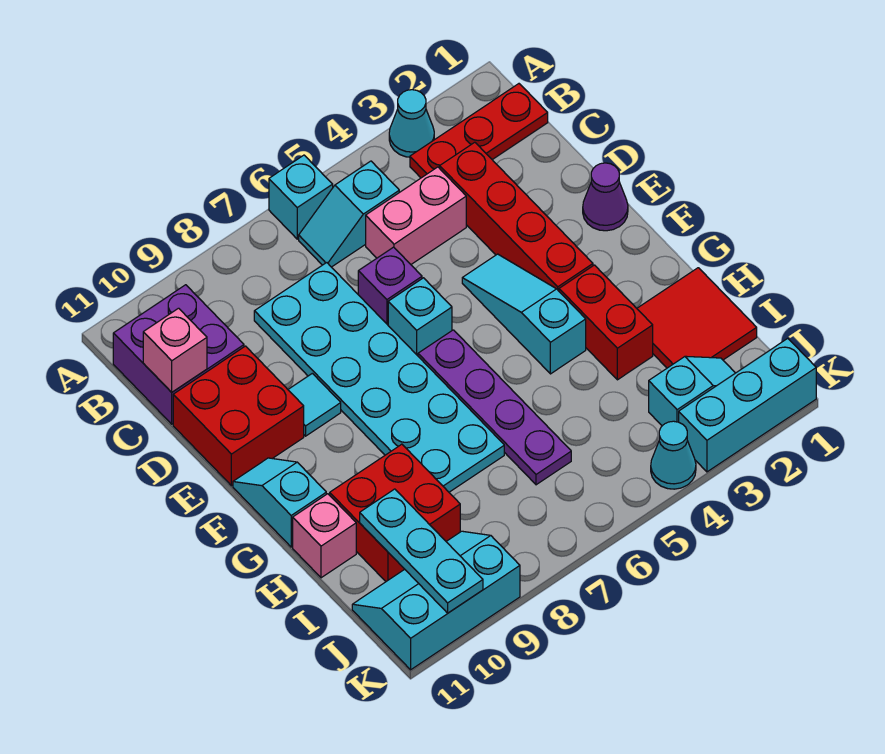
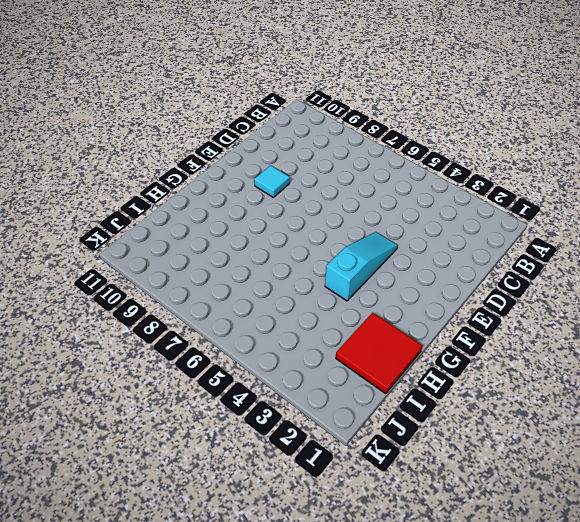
none -> cyan cone A3 level 1
none -> cyan brick A6 level 1
none -> red plate B1:B3 level 1

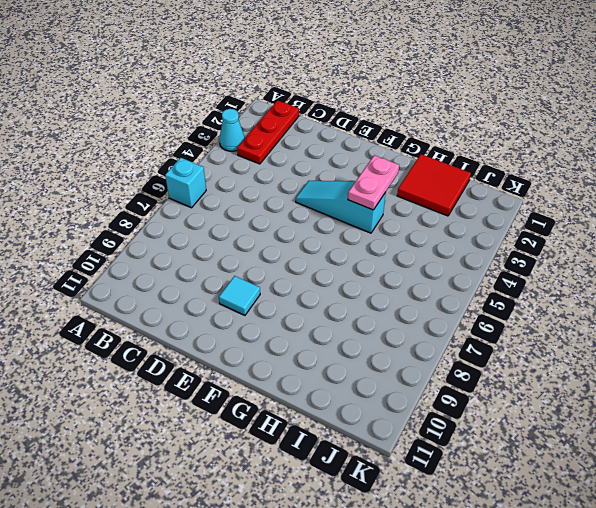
pink plate G3:G4 level 2 -> none
none -> cyan slope B5:B6 level 1 top 5
none -> purple brick B10:C11 level 1
none -> red brick C3:F3 level 1

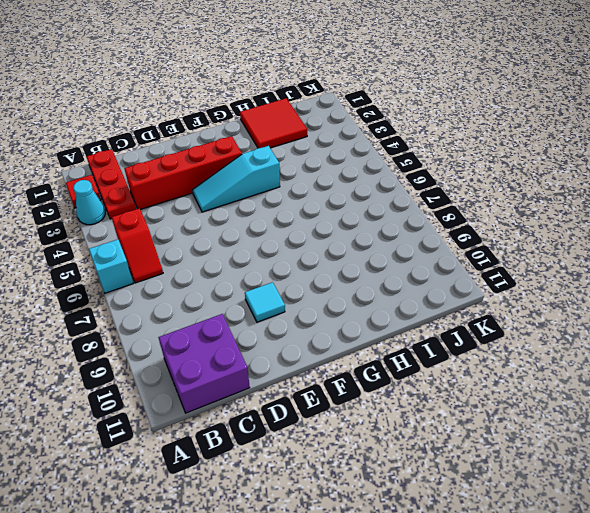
red tile A2 level 1 -> none
red slope B5:B6 level 1 top 5 -> cyan slope B5:B6 level 1 top 5
none -> pink brick C4:C5 level 1
none -> cyan plate C7:H8 level 1
none -> purple brick D6 level 1

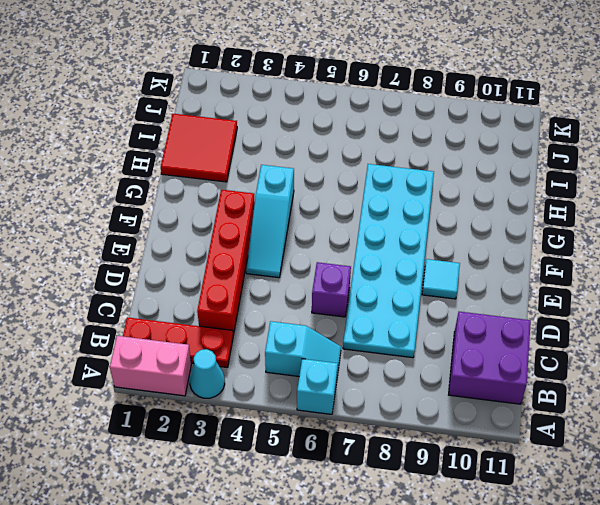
pink brick A1:A2 level 1 -> pink brick C4:C5 level 1
none -> red brick D10:E11 level 1
none -> purple cone E1 level 1
none -> cyan brick E6 level 1

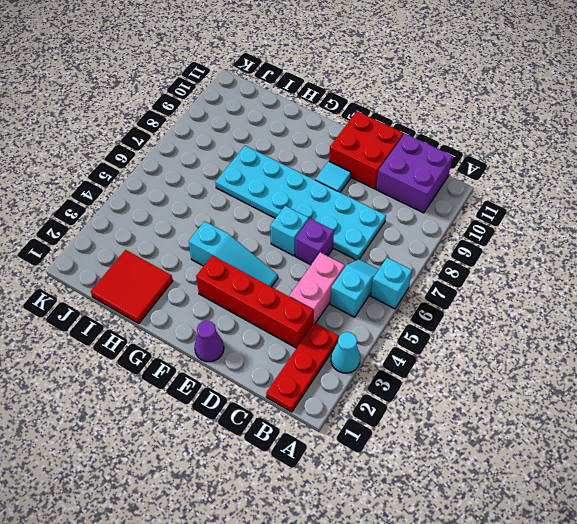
none -> purple plate F6:I6 level 1
none -> cyan slope F11:G11 level 1 top G
none -> red brick G3:H3 level 1

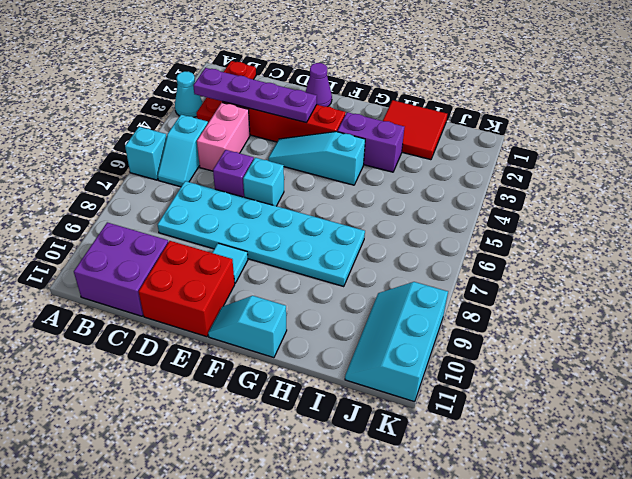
purple plate B3:E3 level 2 -> purple plate F6:I6 level 1
purple brick G3:H3 level 1 -> red brick G3:H3 level 1
none -> red brick H9:I10 level 1
none -> pink brick H11 level 1
none -> cyan slope J2:J3 level 1 top 3

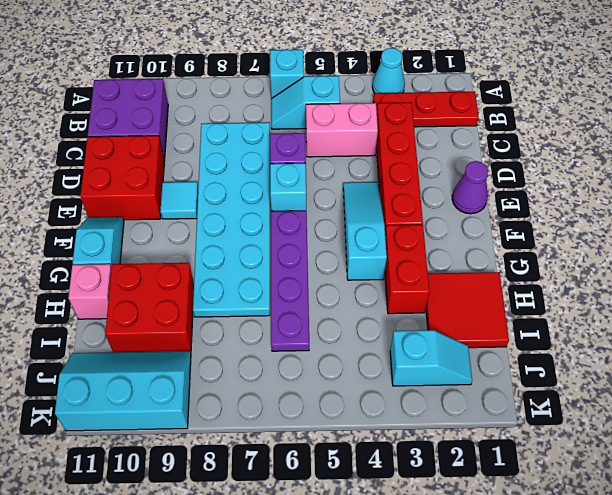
none -> cyan brick K1:K3 level 1
none -> cyan cone K4 level 1
none -> pink brick C11 level 2

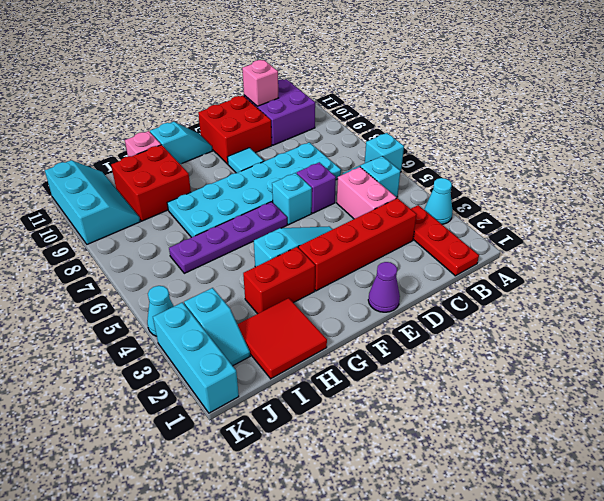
none -> cyan plate I10:K10 level 2

